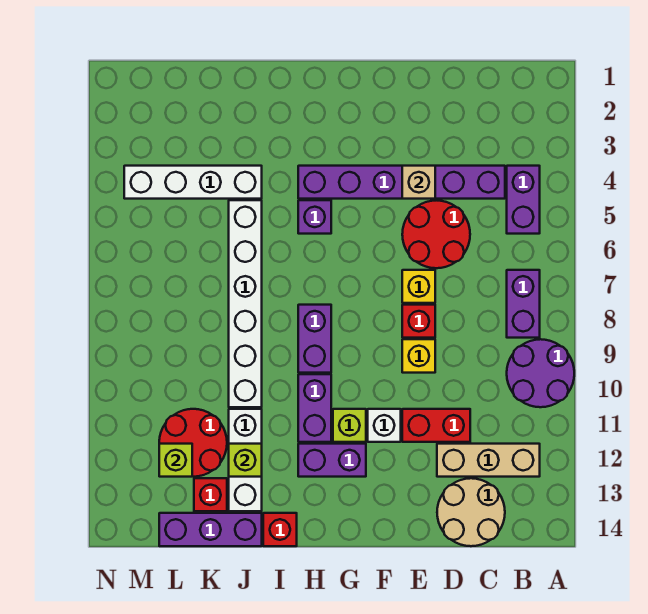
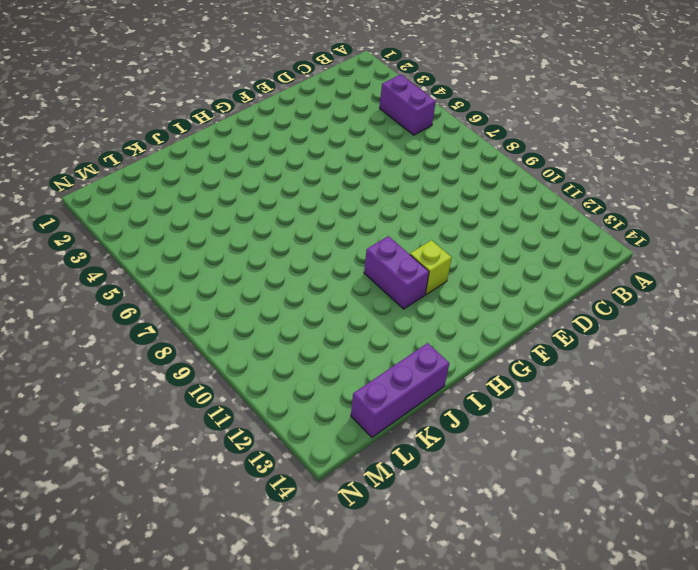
none -> purple round brick A9:B10 level 1
none -> purple brick B7:B8 level 1
none -> tan brick B12:D12 level 1

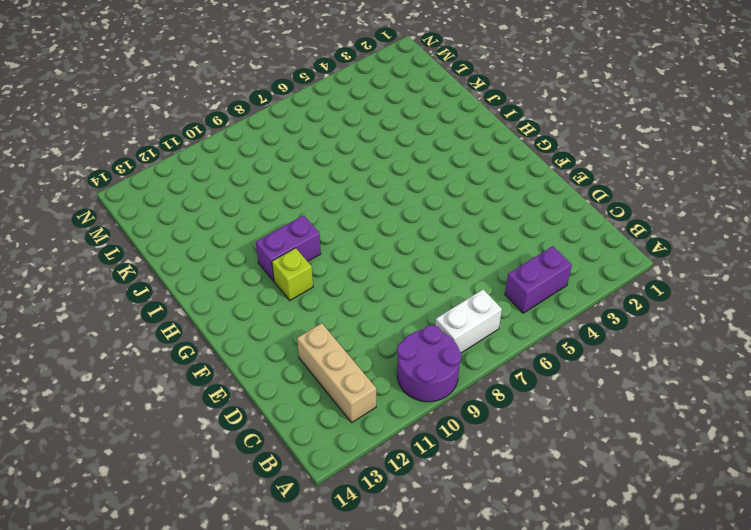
white brick B7:B8 level 1 -> purple brick B7:B8 level 1
none -> purple brick C4:H4 level 1
none -> tan round brick C13:D14 level 1
none -> red round brick D5:E6 level 1

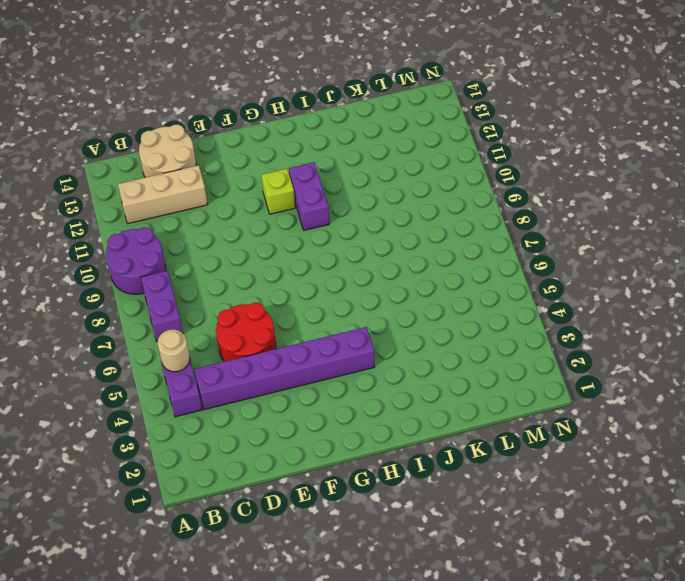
tan round brick B5 level 2 -> none
none -> red brick D11:E11 level 1
none -> yellow brick E7 level 1
none -> red brick E8 level 1

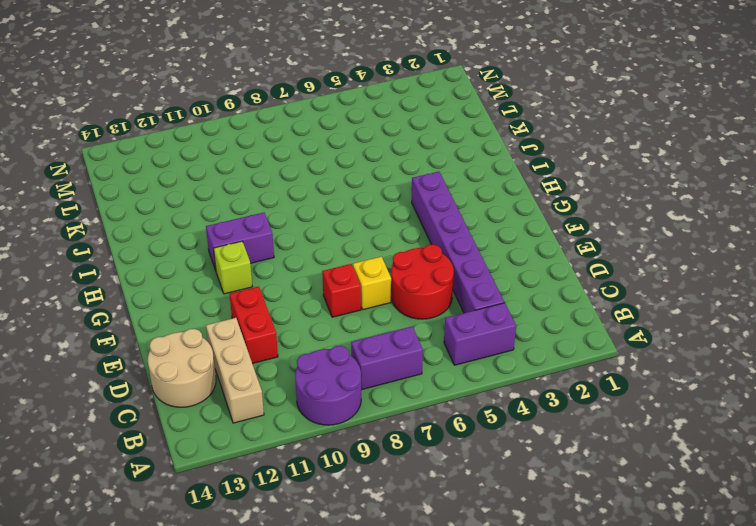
none -> yellow brick E9 level 1
none -> white brick F11 level 1
none -> purple brick G12:H12 level 1

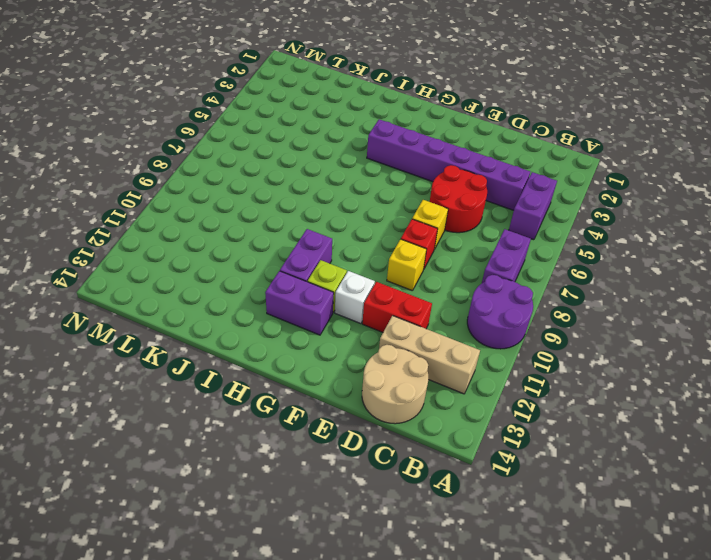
none -> purple brick H5 level 1
none -> purple brick H8:H9 level 1
none -> red brick I14 level 1

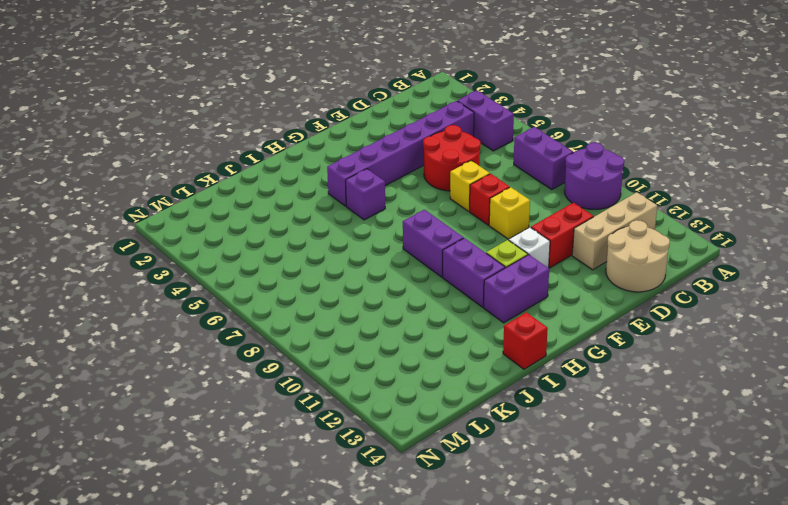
none -> white brick J4:M4 level 1
none -> white brick J5:J10 level 1
none -> white brick J11:J13 level 1

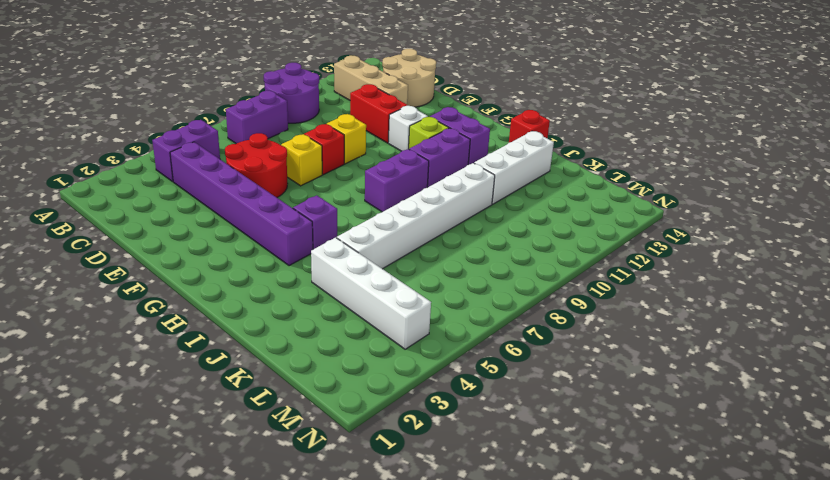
none -> purple brick J14:L14 level 1
none -> red round brick K11:L12 level 1
none -> red brick K13 level 1

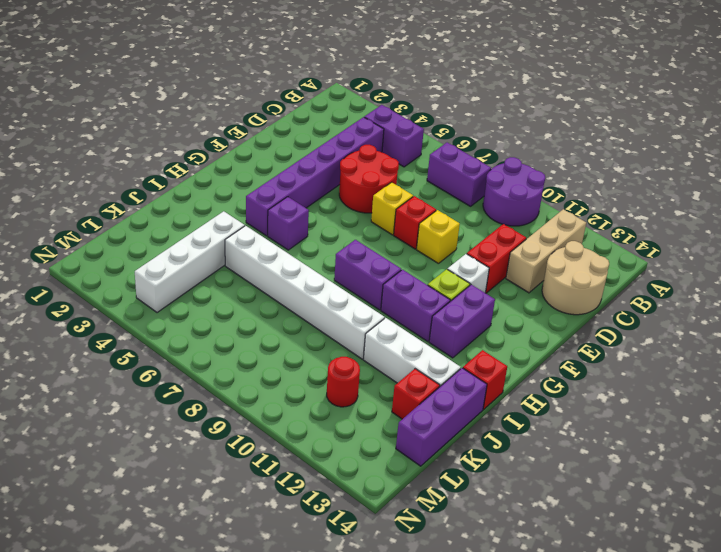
red round brick L11 level 1 -> red round brick K11:L12 level 1
none -> tan brick E4 level 2
none -> lime brick J12 level 2
none -> lime brick L12 level 2

